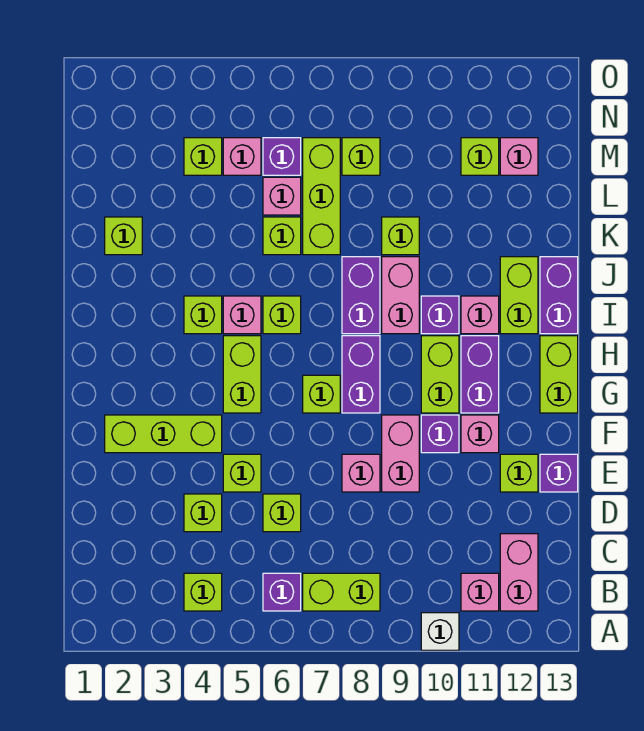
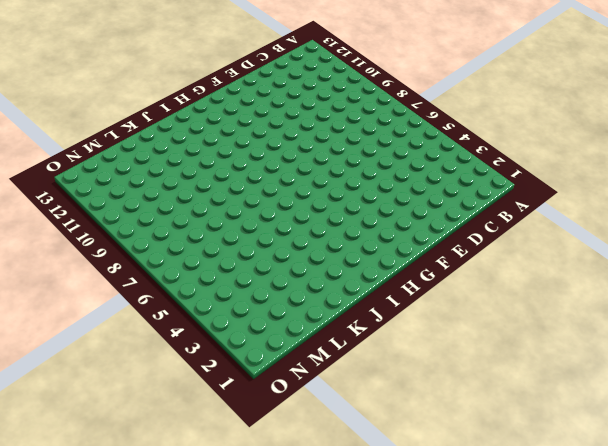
none -> white brick A10 level 1
none -> lime brick B4 level 1
none -> purple brick B6 level 1
none -> lime brick B7:B8 level 1

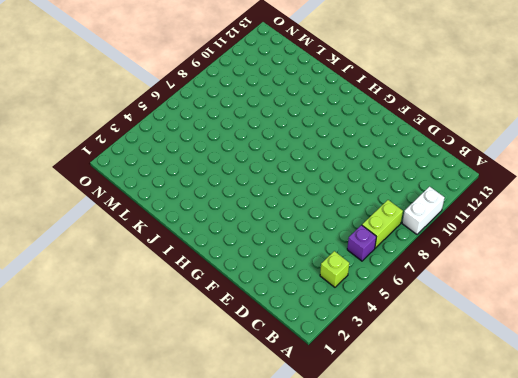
white brick A9:A10 level 1 -> white brick A10 level 1
none -> pink brick B11 level 1
none -> pink brick B12:C12 level 1
none -> lime brick D4 level 1
none -> lime brick D6 level 1

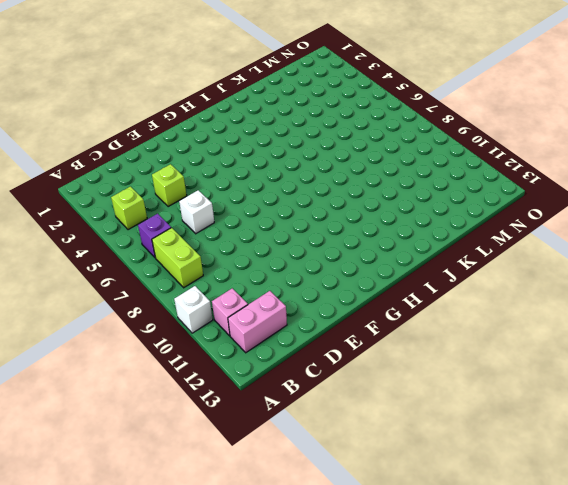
white brick D6 level 1 -> lime brick D6 level 1
none -> lime brick E5 level 1
none -> pink brick E8 level 1
none -> pink brick E9:F9 level 1
none -> lime brick E12 level 1

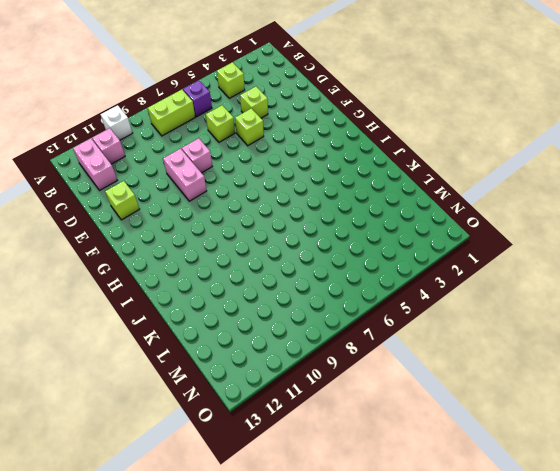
none -> purple brick E13 level 1
none -> lime brick F2:F4 level 1
none -> purple brick F10 level 1
none -> pink brick F11 level 1

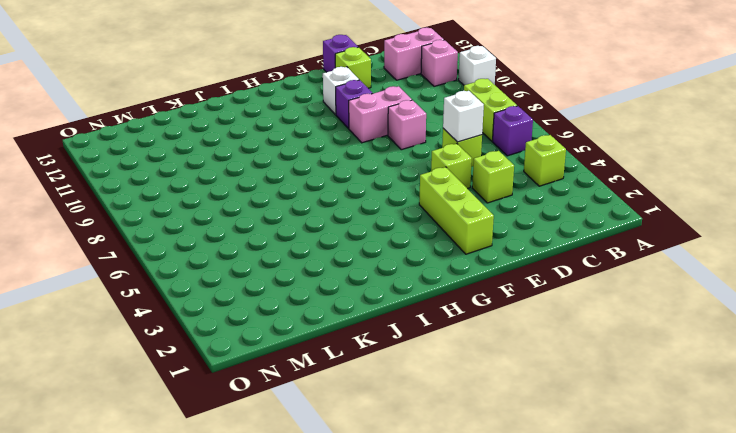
white brick D6 level 2 -> none
white brick F11 level 1 -> pink brick F11 level 1
none -> lime brick G5:H5 level 1
none -> lime brick G7 level 1
none -> purple brick G8:H8 level 1
none -> lime brick G10:H10 level 1

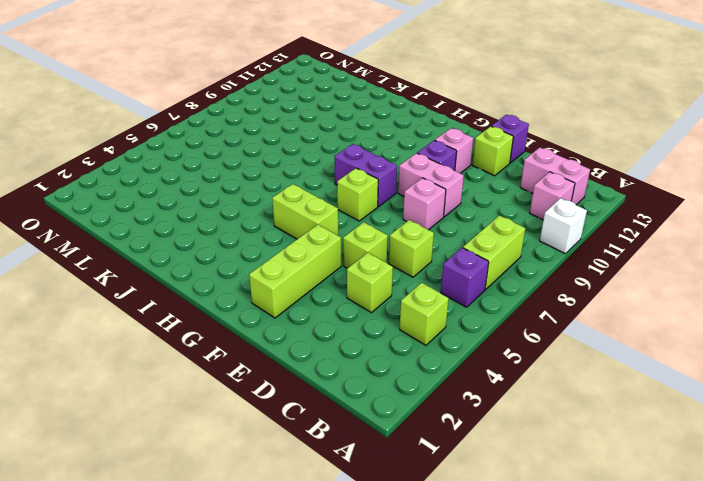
none -> lime brick G10:H10 level 1
none -> purple brick G11:H11 level 1
none -> lime brick G13:H13 level 1
none -> lime brick I4 level 1

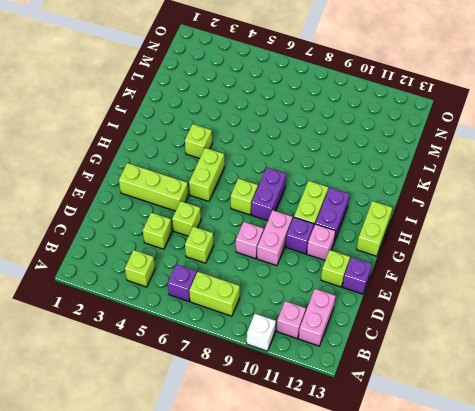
none -> pink brick I5 level 1
none -> lime brick I6 level 1
none -> purple brick I8:J8 level 1
none -> pink brick I9:J9 level 1

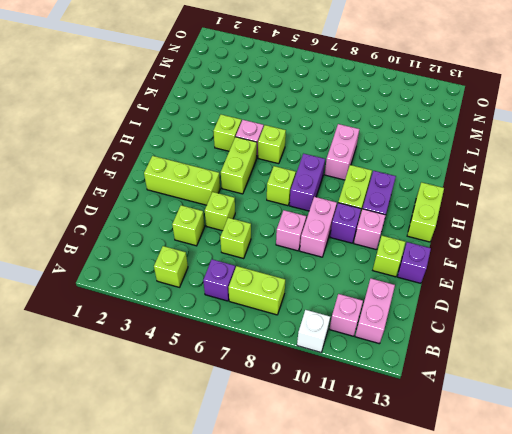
none -> purple brick I8:J8 level 1
none -> purple brick I10 level 1
none -> pink brick I11 level 1
none -> lime brick I12:J12 level 1

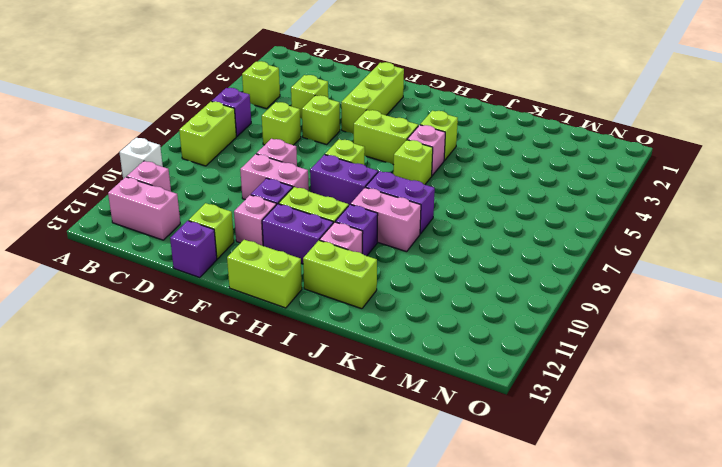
none -> purple brick I13:J13 level 1
none -> lime brick K2 level 1
none -> lime brick K6 level 1
none -> lime brick K7:M7 level 1

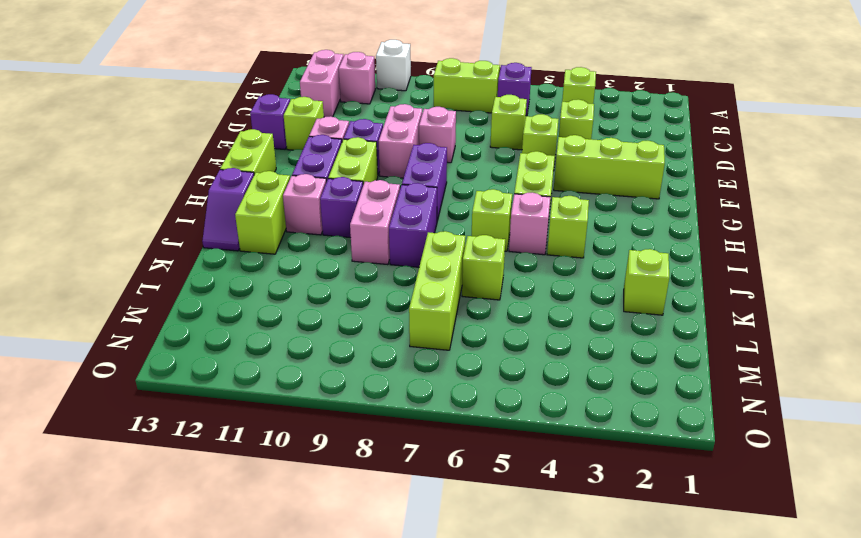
purple slope I13:J13 level 1 top I -> purple brick I13:J13 level 1
none -> lime brick G7 level 1
none -> lime brick K9 level 1
none -> pink brick L6 level 1
none -> lime brick M4 level 1

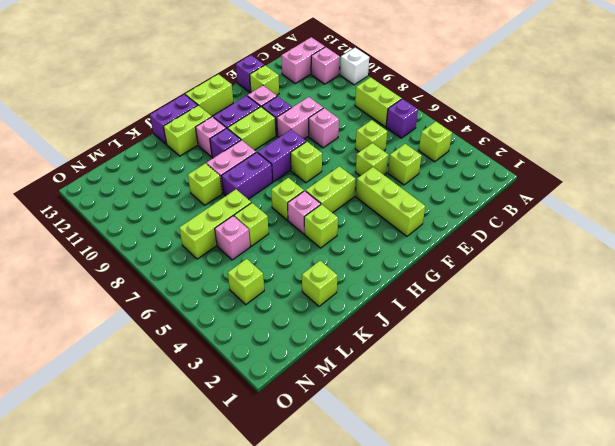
none -> pink brick M5 level 1
none -> purple brick M6 level 1
none -> lime brick M8 level 1
none -> lime brick M11 level 1

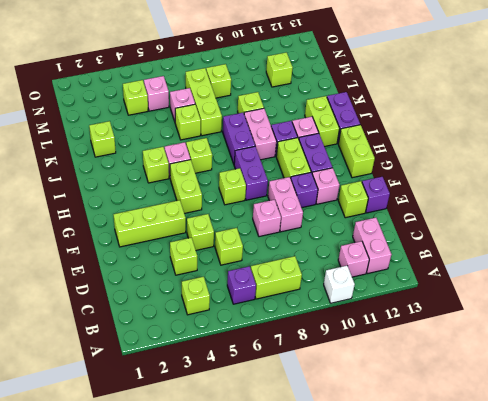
none -> purple brick M6 level 1
none -> pink brick M12 level 1

